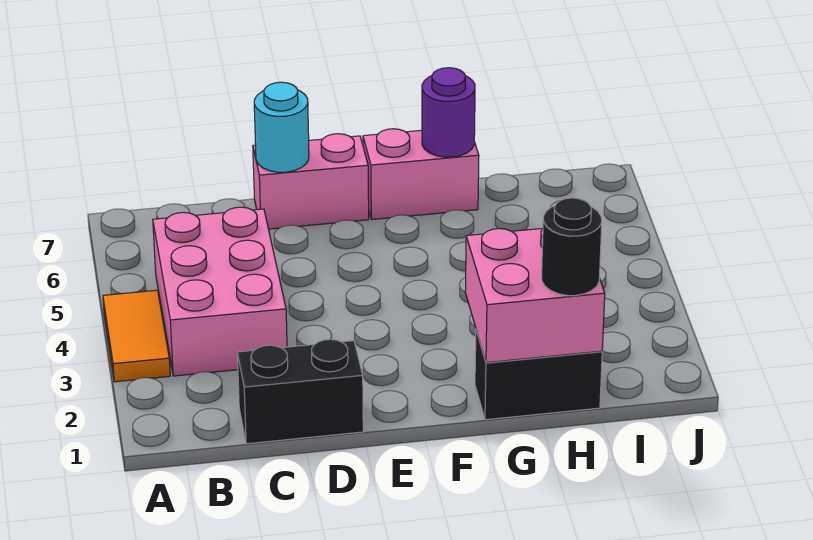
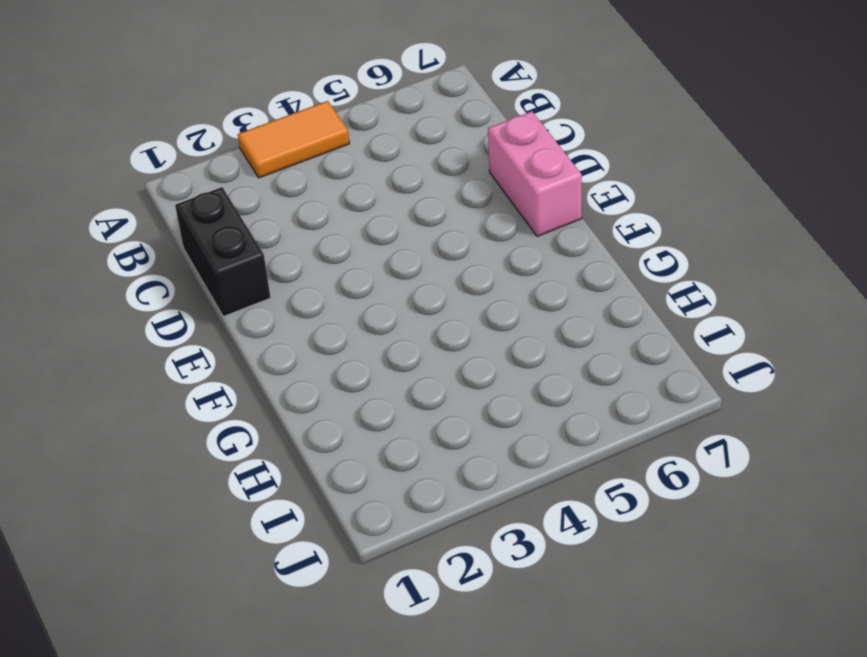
none -> pink brick B3:C5 level 1
none -> pink brick F7:G7 level 1

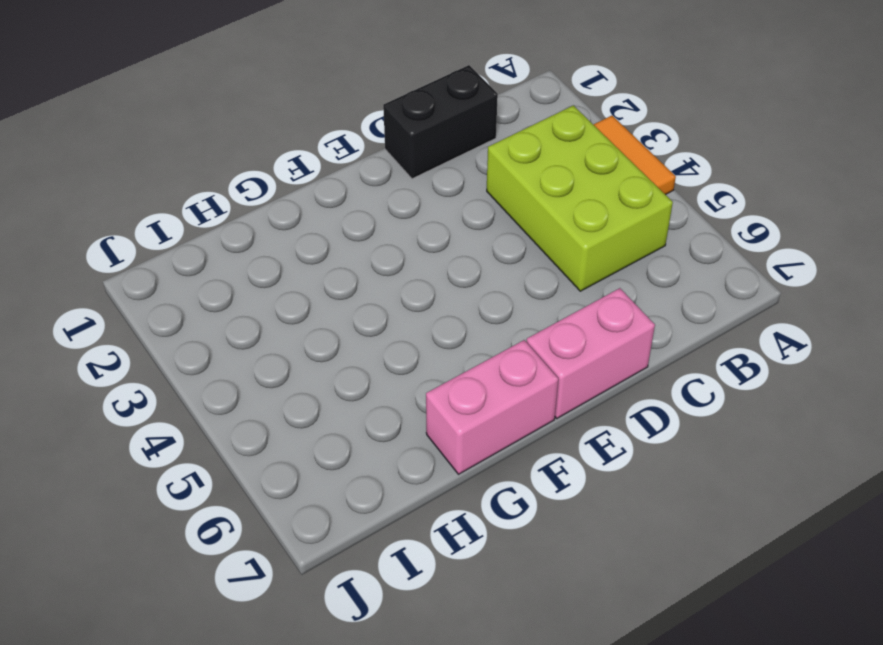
lime brick B3:C5 level 1 -> pink brick B3:C5 level 1
none -> black brick G1:H1 level 1
none -> cyan round brick D7 level 2

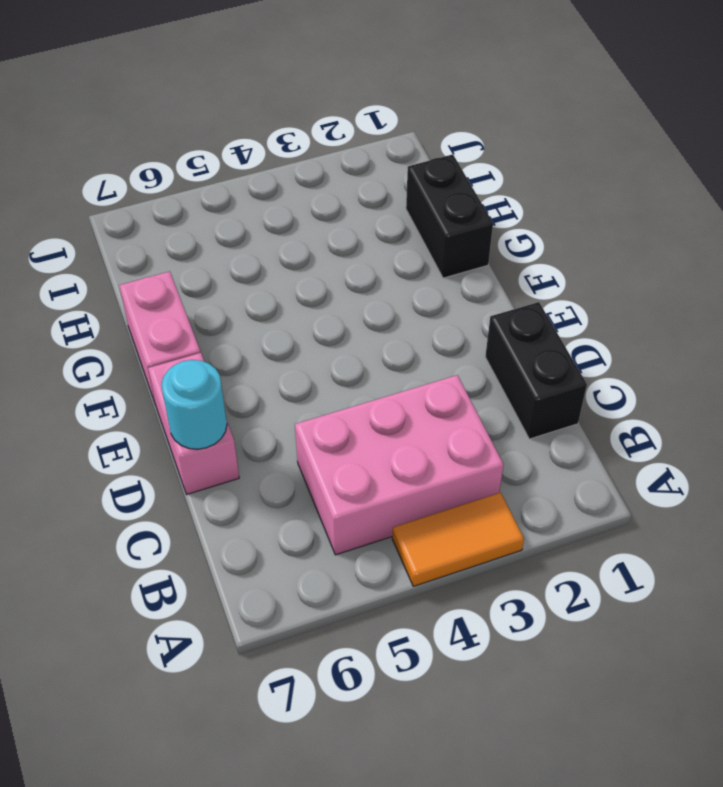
none -> pink brick G1:H2 level 2
none -> purple round brick G7 level 2

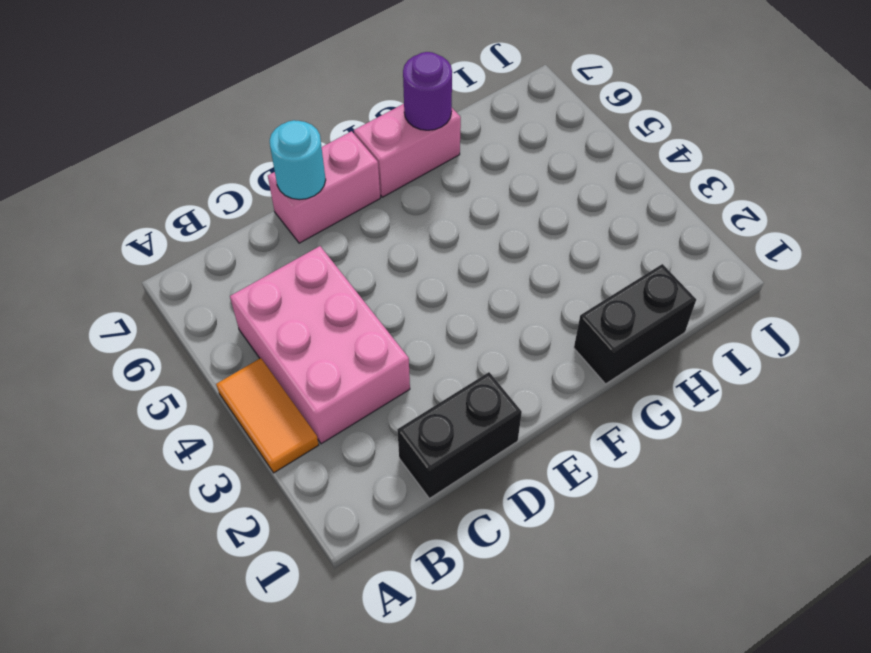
none -> pink brick G1:H2 level 2
none -> black round brick H1 level 3

